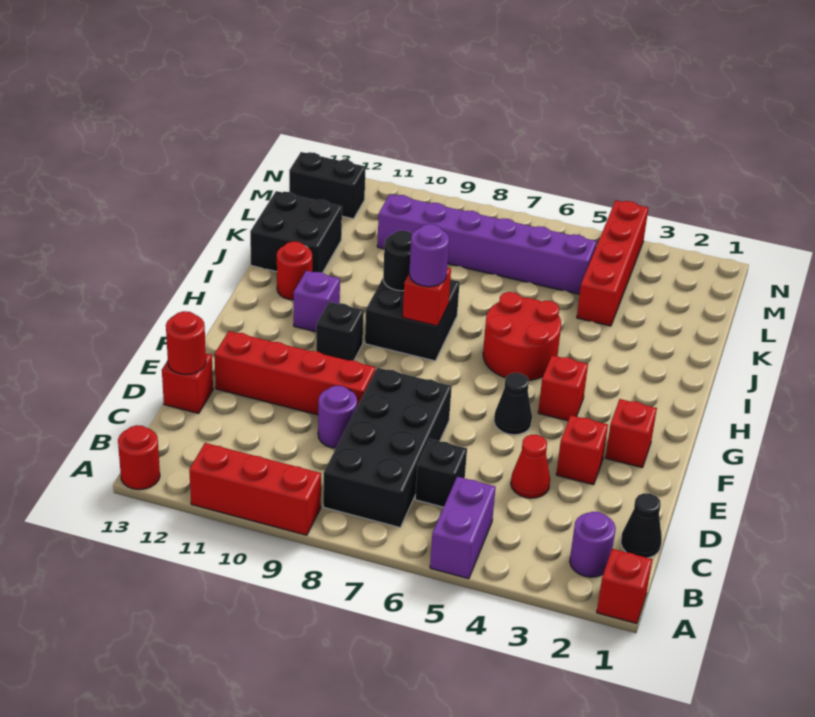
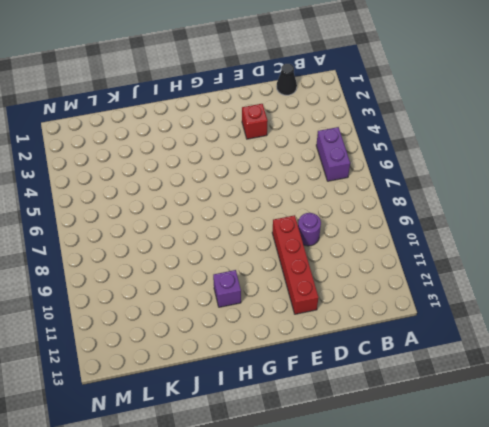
purple brick B5:B6 level 1 -> purple brick A5:B5 level 1
none -> red brick A1 level 1
none -> red brick A9:A11 level 1
none -> red round brick A13 level 1

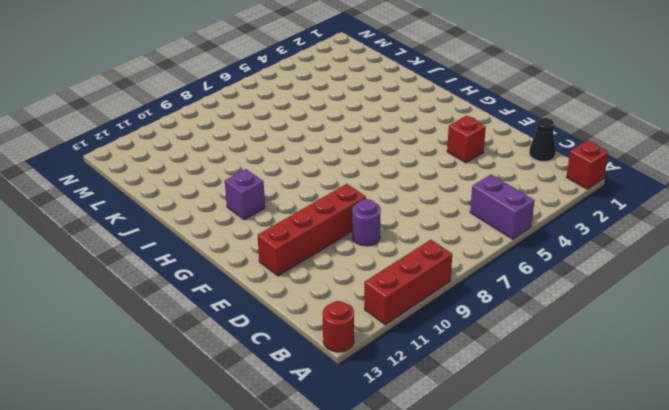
none -> purple round brick B2 level 1
none -> black brick B7:E8 level 1
none -> black brick C6 level 1

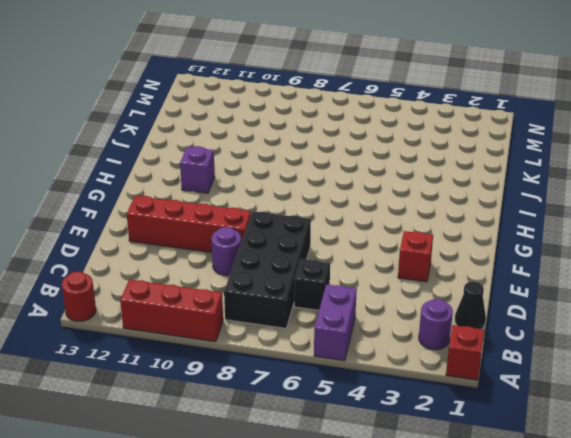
none -> red cone D4 level 1
none -> red brick D13 level 1
none -> red brick F2 level 1

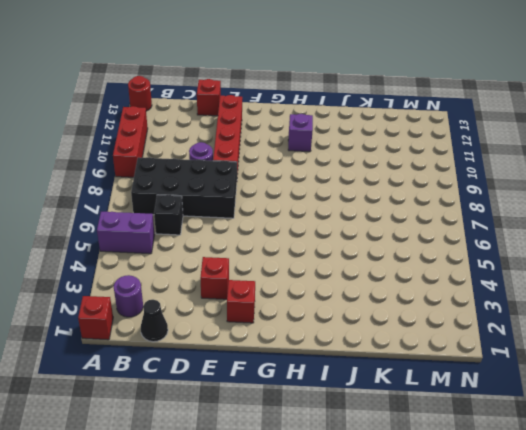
none -> red cone D4 level 1
none -> black cone F5 level 1
none -> red brick G4 level 1

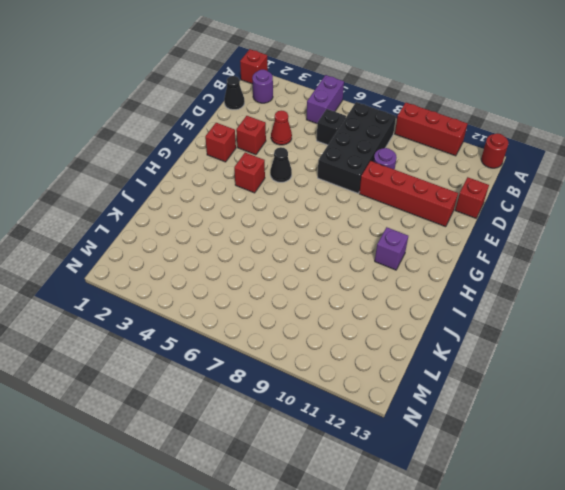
none -> black brick G10 level 1
none -> red round brick H5:I6 level 1
none -> black brick H8:I9 level 1

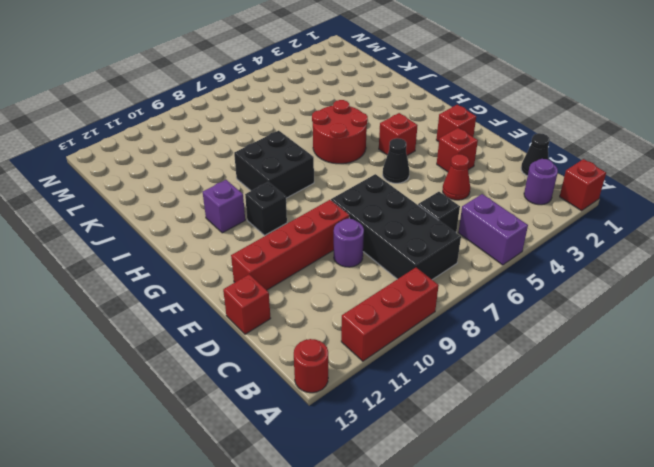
none -> red round brick I12 level 1
none -> black brick J12:K13 level 1
none -> red brick K4:N4 level 1

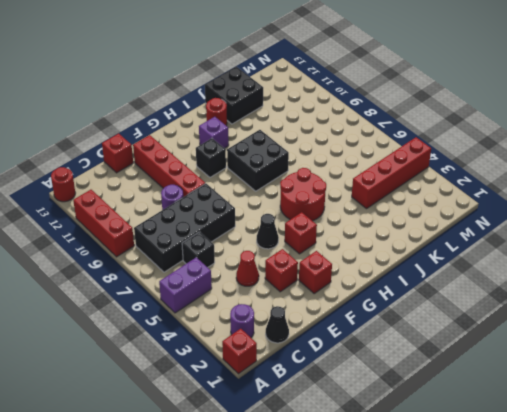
none -> purple brick L5:L10 level 1
none -> black brick M12:M13 level 1
none -> red round brick D13 level 2

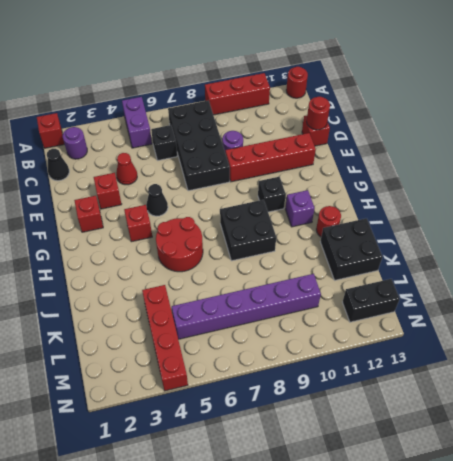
none -> red brick H8 level 2
none -> black round brick I9 level 2
none -> purple round brick H8 level 3

